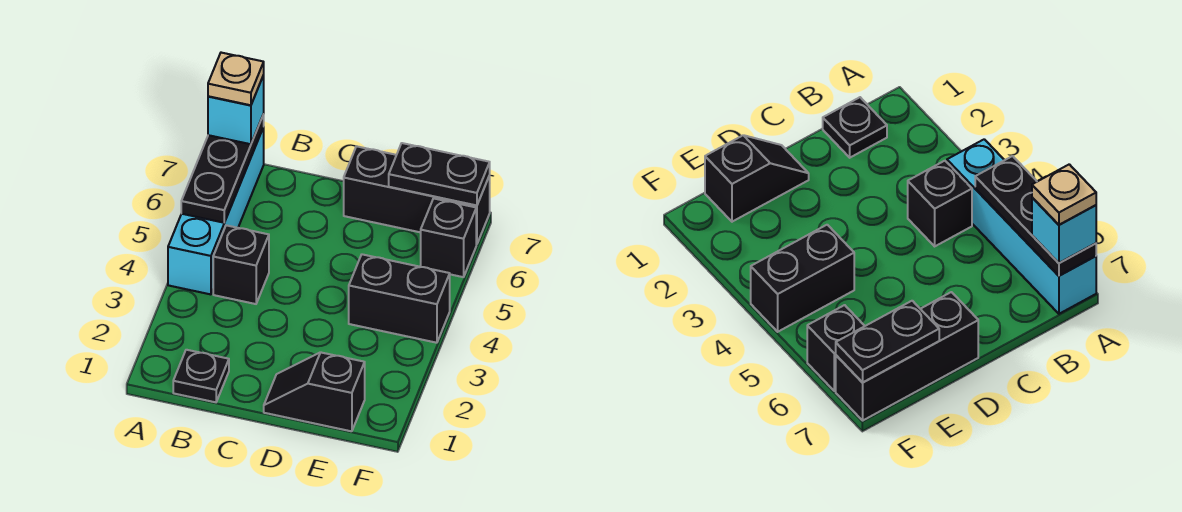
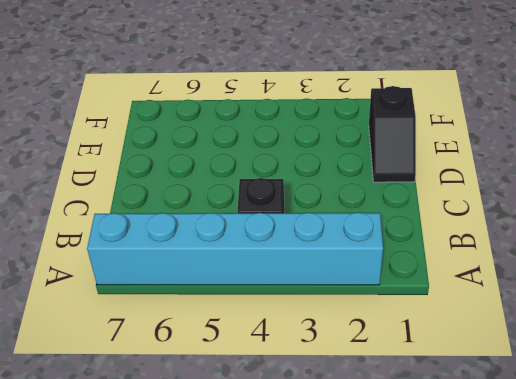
cyan brick A2:A7 level 1 -> cyan brick A4:A7 level 1
none -> black plate B1 level 1
none -> black brick D7:F7 level 1

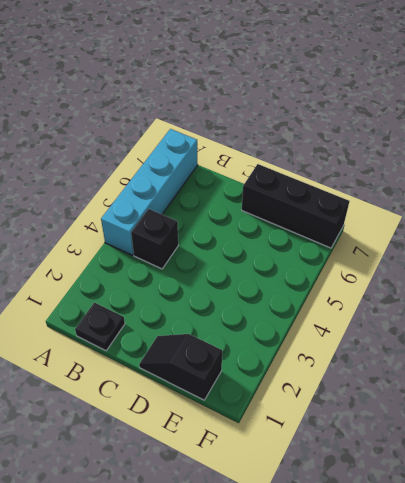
none -> black brick E4:F4 level 1
none -> black brick F6 level 1

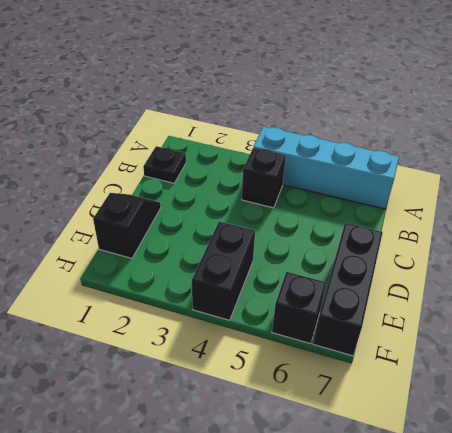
none -> black plate A5:A7 level 2
none -> black plate E7:F7 level 2

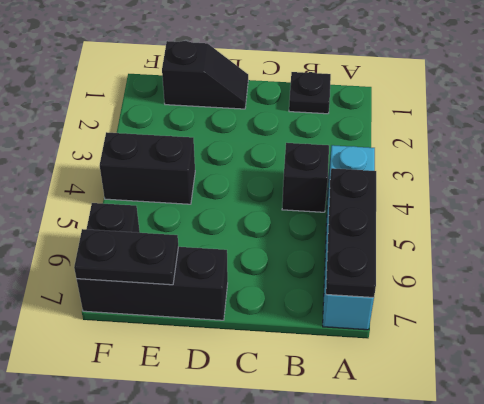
none -> cyan brick A7 level 3
none -> tan plate A7 level 4

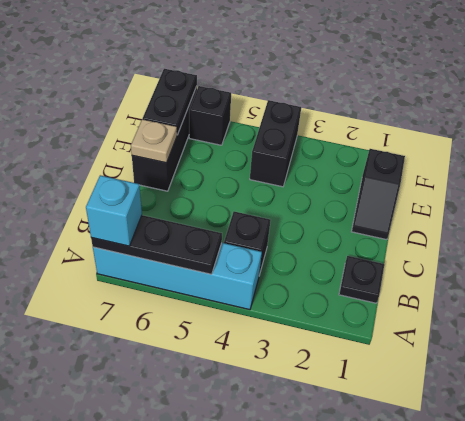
tan plate D7 level 2 -> tan plate A7 level 4

